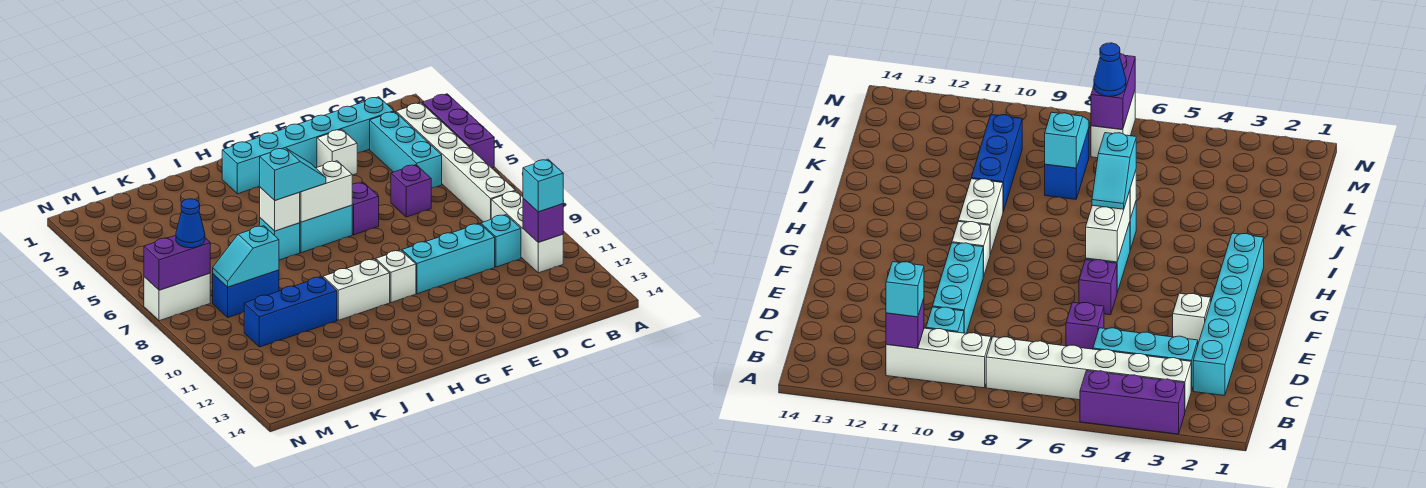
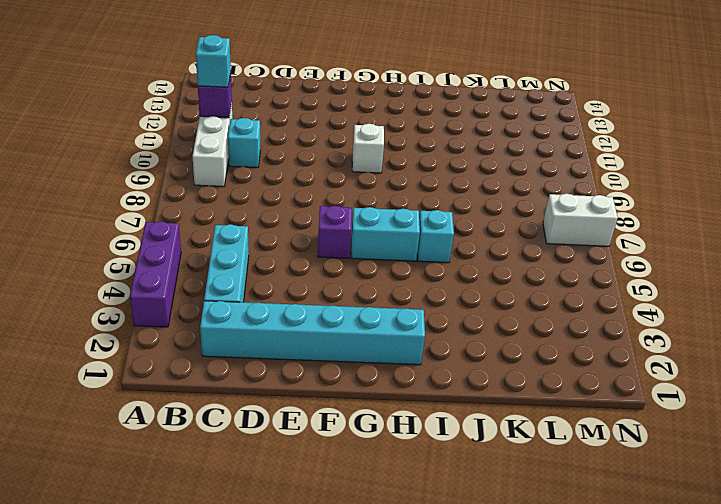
none -> white brick B3:B8 level 1
none -> purple brick D6 level 1
none -> cyan brick D10:F10 level 1

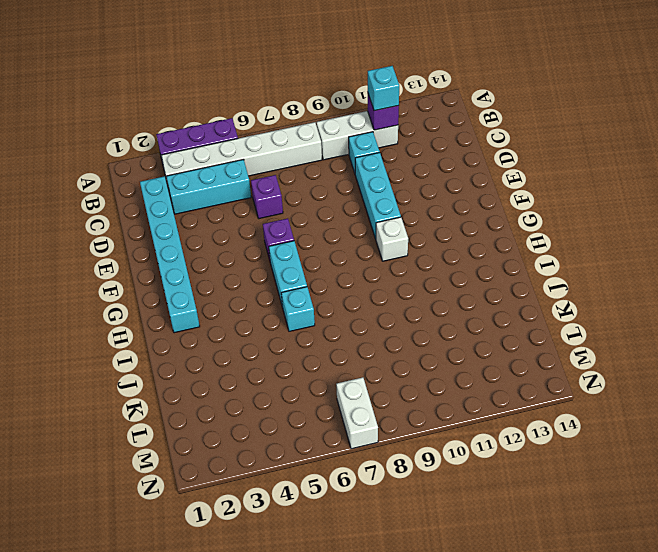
none -> white brick E3 level 1
none -> white brick H10:I10 level 1
none -> blue brick J10:L10 level 1

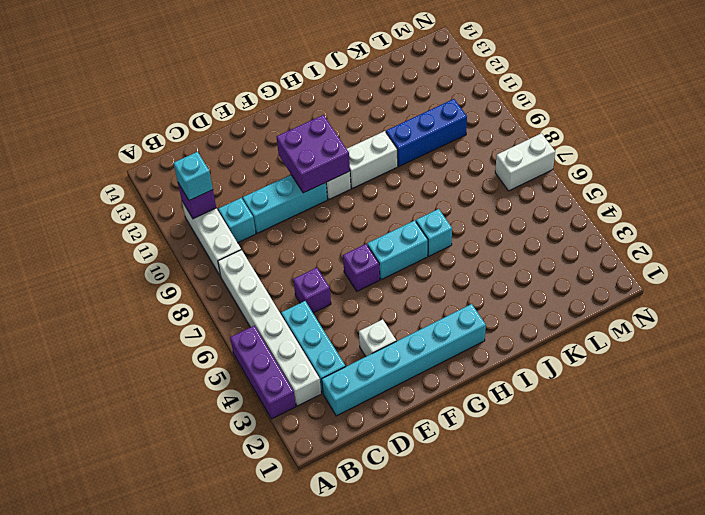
purple brick F10:G11 level 2 -> none
none -> blue brick K8:L8 level 1
none -> white brick G6:H6 level 2
none -> white brick I6 level 2

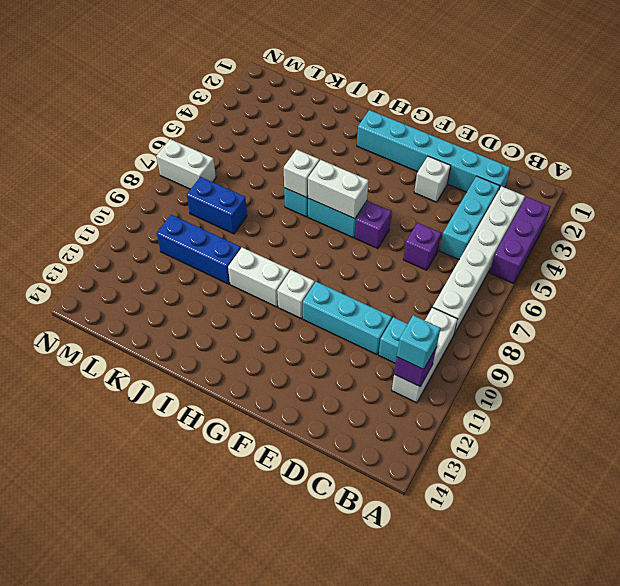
none -> cyan slope K8:L8 level 2 top K
none -> purple brick M7:N7 level 2
none -> cyan slope H6:I6 level 3 top I

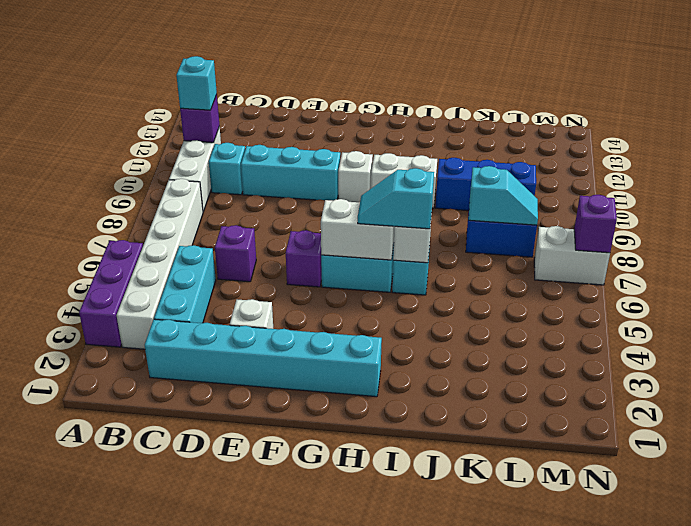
purple brick N7 level 2 -> purple brick M7:N7 level 2
none -> blue cone M7 level 3

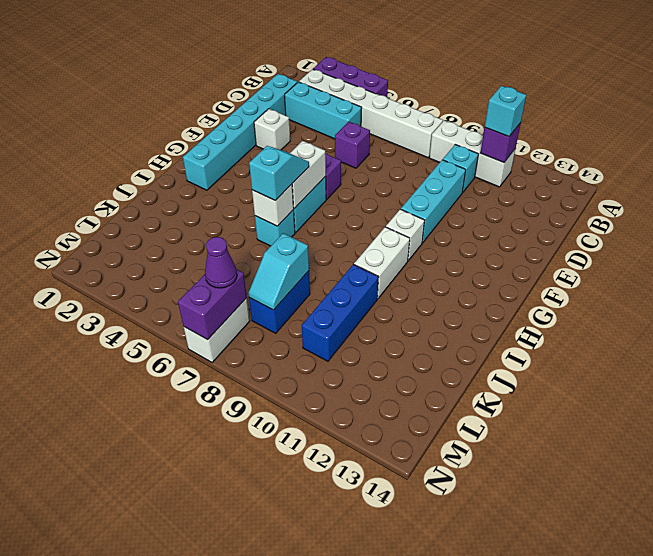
purple cone M7 level 3 -> blue cone M7 level 3

